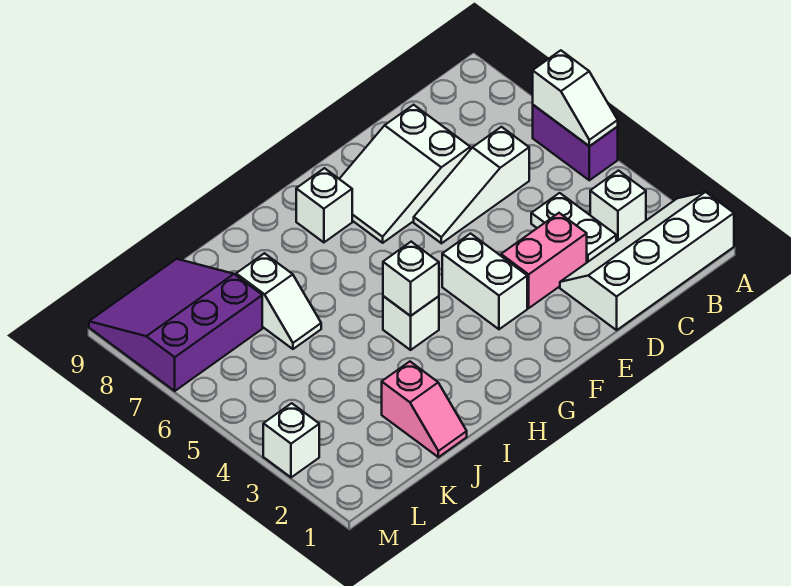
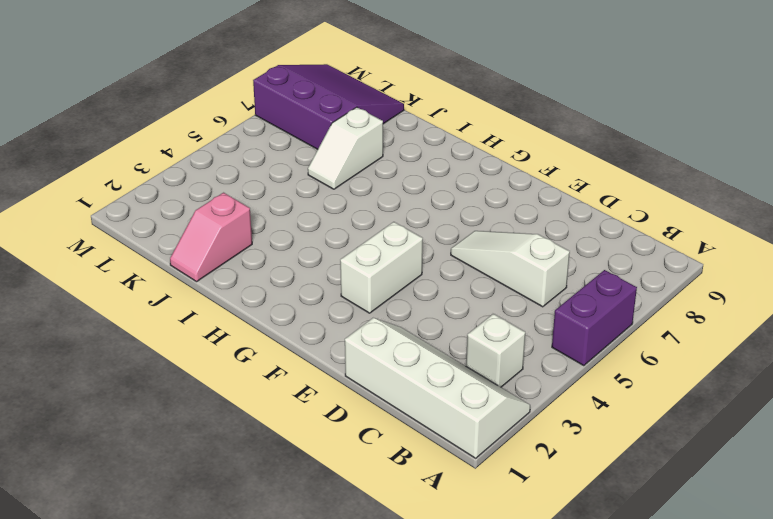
none -> white plate C3:C4 level 1
none -> pink brick D3:E3 level 1
none -> white slope D7:F8 level 1 top D

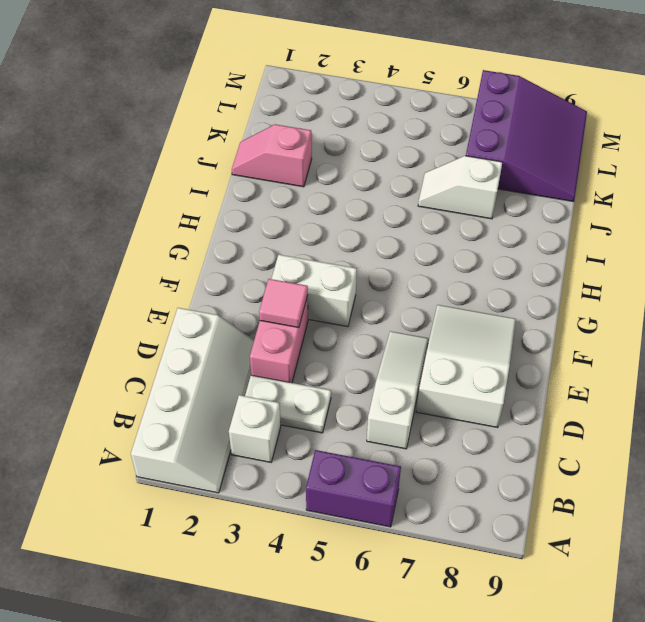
pink tile E3 level 2 -> none
none -> white brick G8 level 1
none -> white brick H4 level 1
none -> white brick M3 level 1

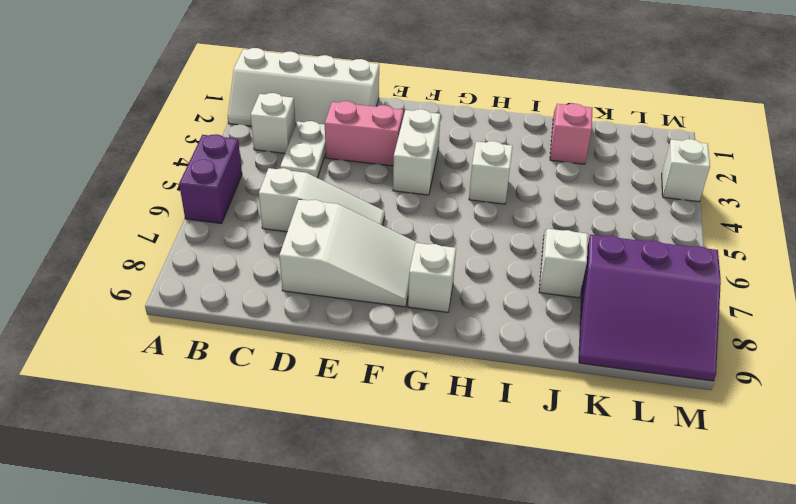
none -> white slope A5:A6 level 2 top 6
none -> white brick H4 level 2

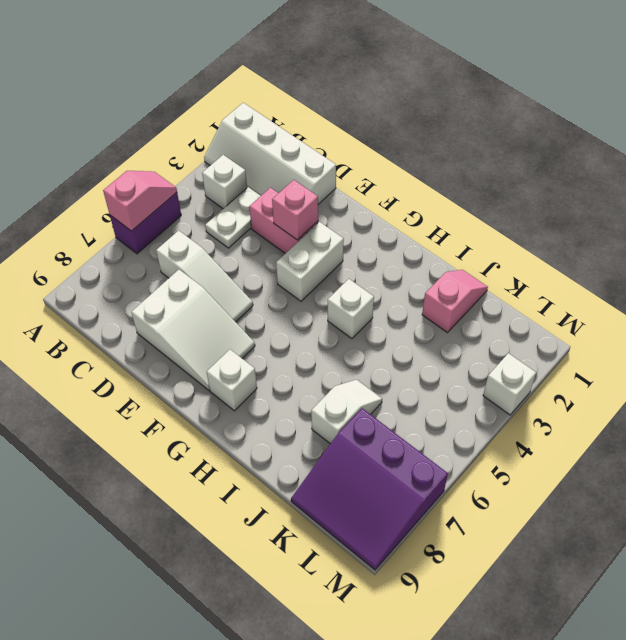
pink slope A5:A6 level 2 top 6 -> white slope A5:A6 level 2 top 6
pink brick E3 level 2 -> none
none -> white brick H4 level 2

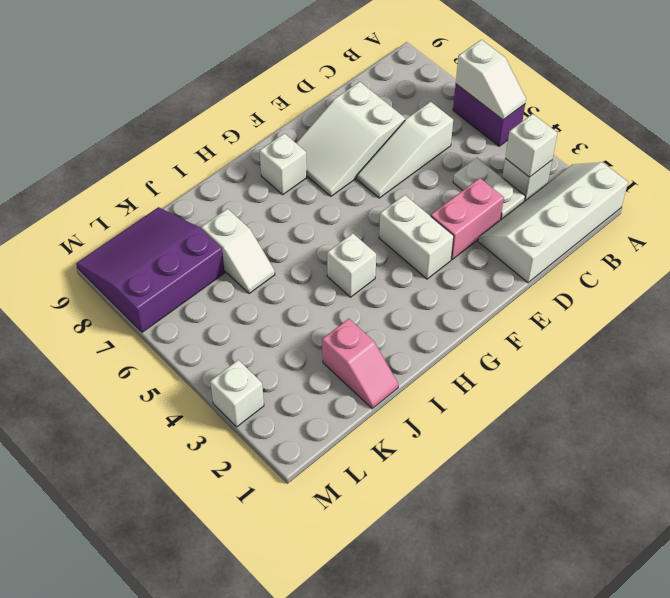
white brick B3 level 2 -> white brick H4 level 2

